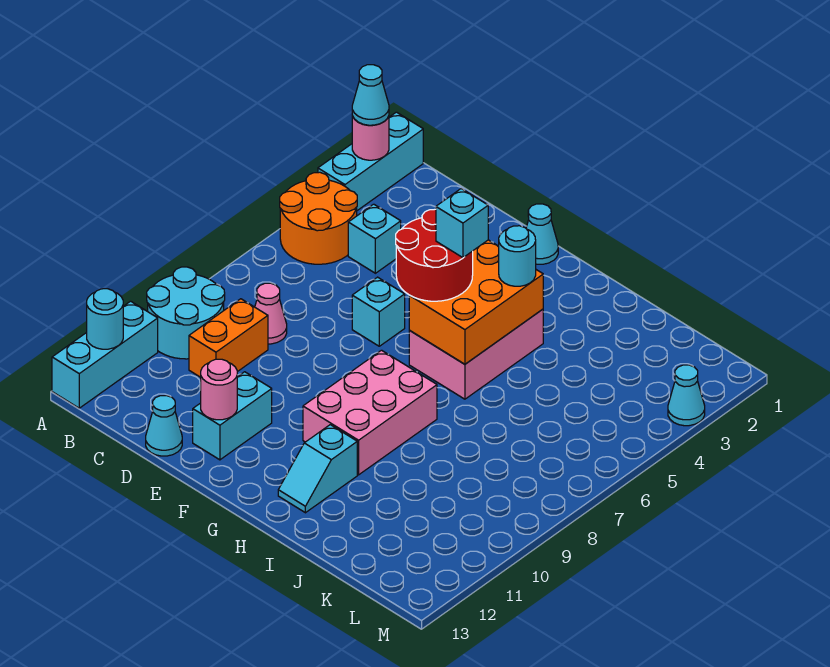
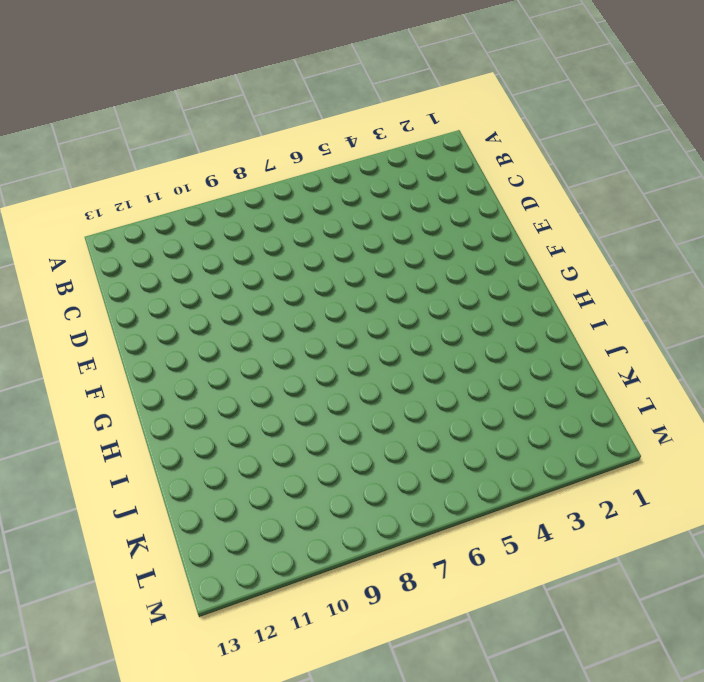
none -> cyan brick A1:A3 level 1
none -> orange round brick A4:B5 level 1
none -> cyan round brick A9:B10 level 1

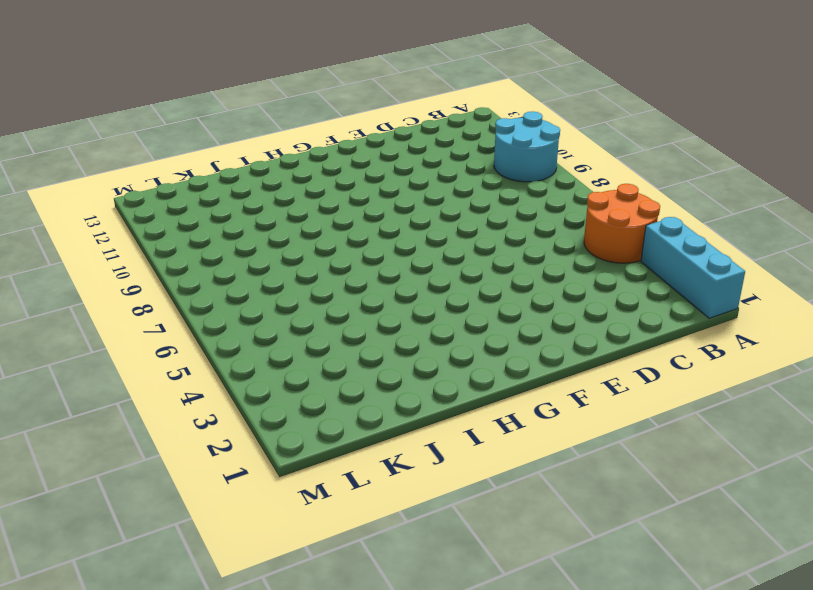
none -> cyan brick A11:A13 level 1
none -> cyan brick C4 level 1
none -> pink cone C8 level 1

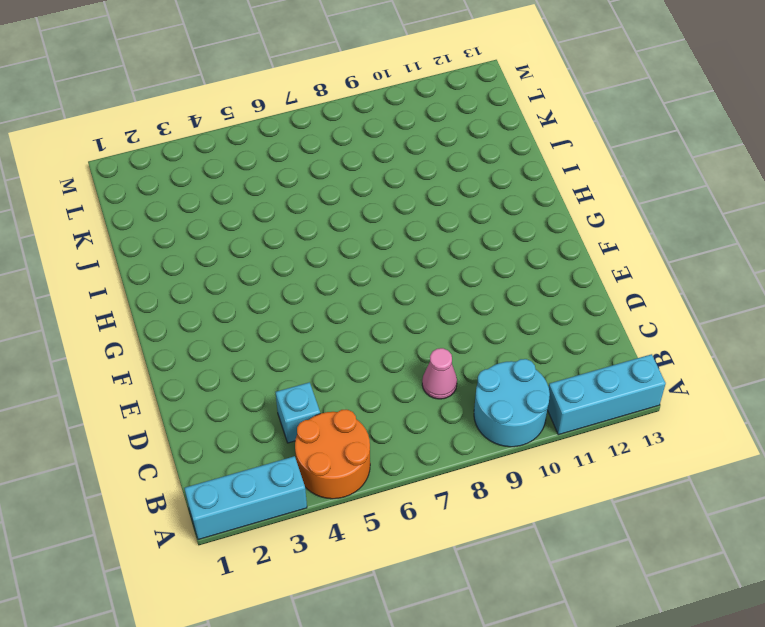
none -> orange brick C9:C10 level 1
none -> cyan cone D13 level 1
none -> cyan brick E6 level 1

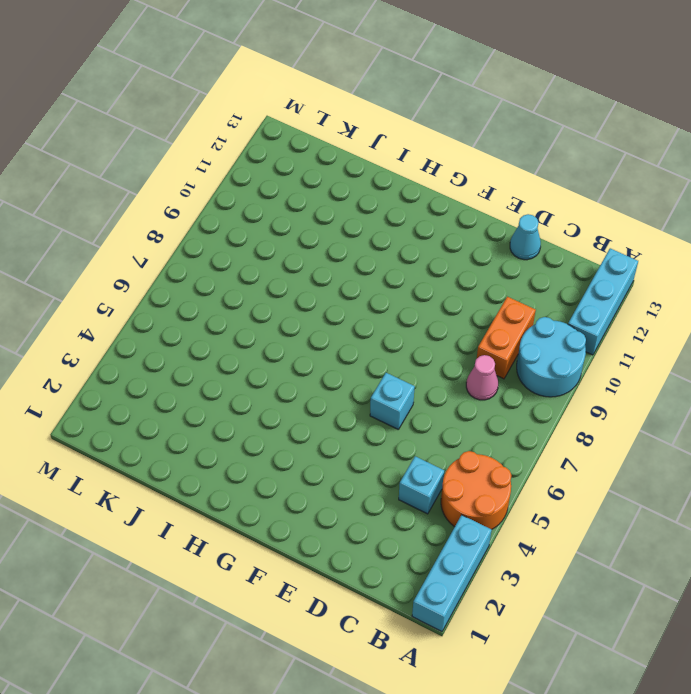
none -> cyan brick E11:E12 level 1
none -> cyan cone F1 level 1
none -> pink brick G4:H6 level 1

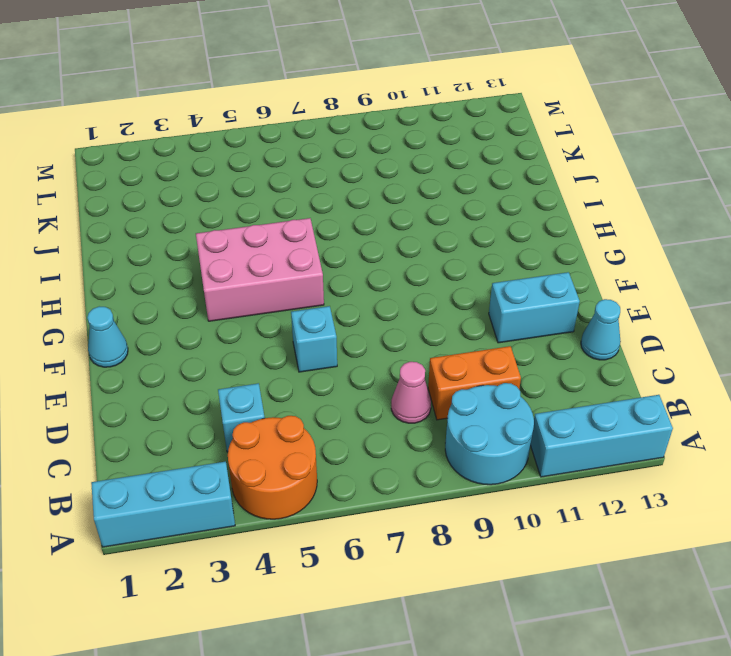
none -> pink brick G8:H10 level 1
none -> cyan slope H11:H12 level 1 top 11
none -> cyan cone M3 level 1

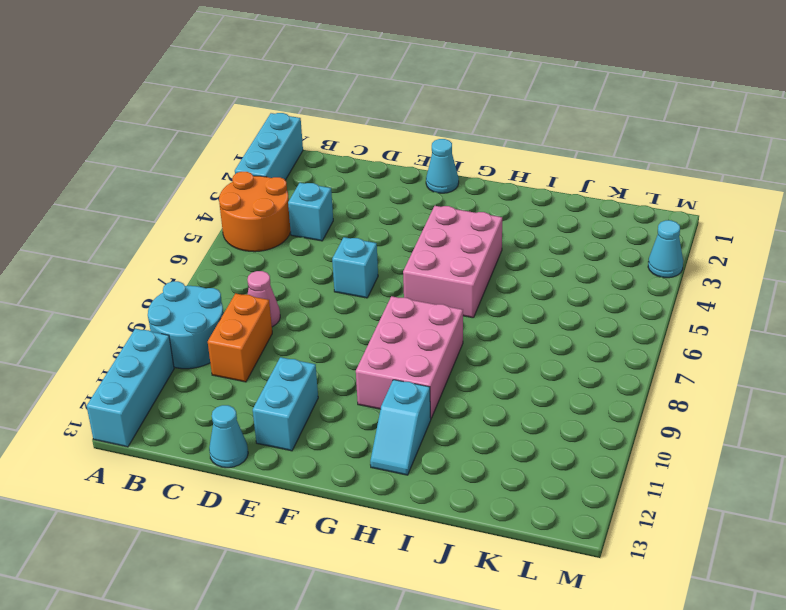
none -> pink round brick A2 level 2
none -> cyan round brick A12 level 2
none -> pink round brick E12 level 2

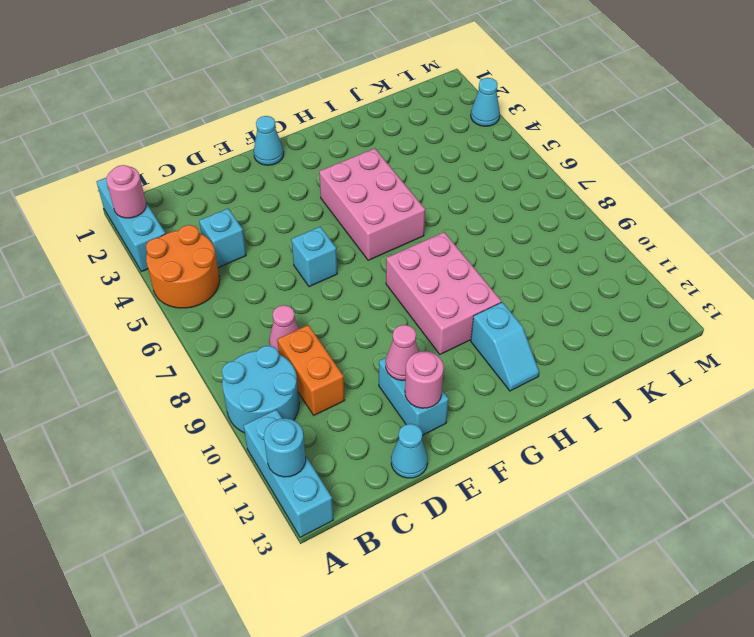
pink cone E11 level 2 -> none
none -> orange brick G4:H6 level 2
none -> cyan cone A2 level 3
none -> red round brick F5:G6 level 3

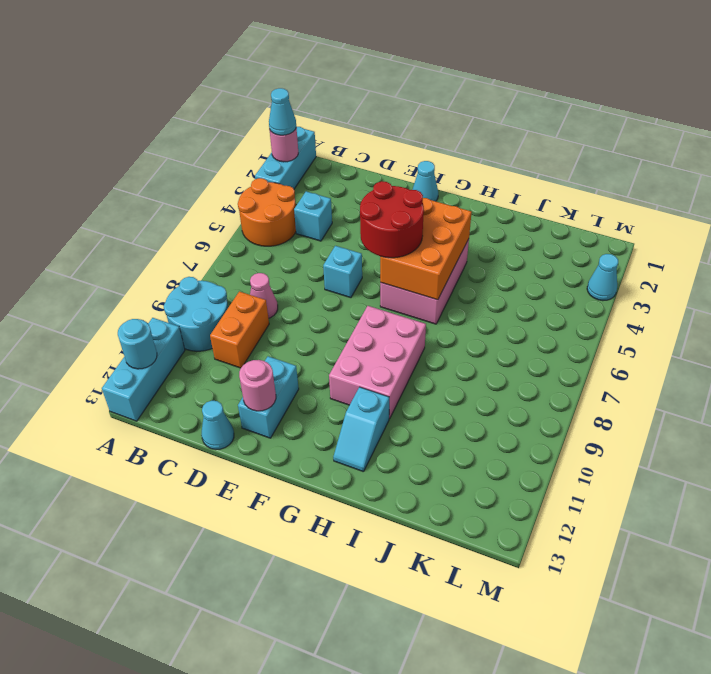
none -> cyan round brick H4 level 3
none -> cyan brick G5 level 4

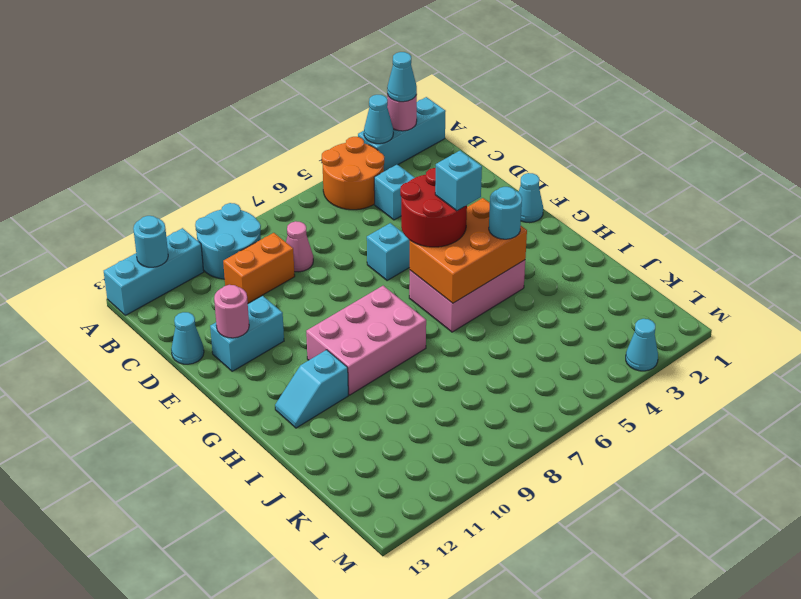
cyan cone A3 level 2 -> none

